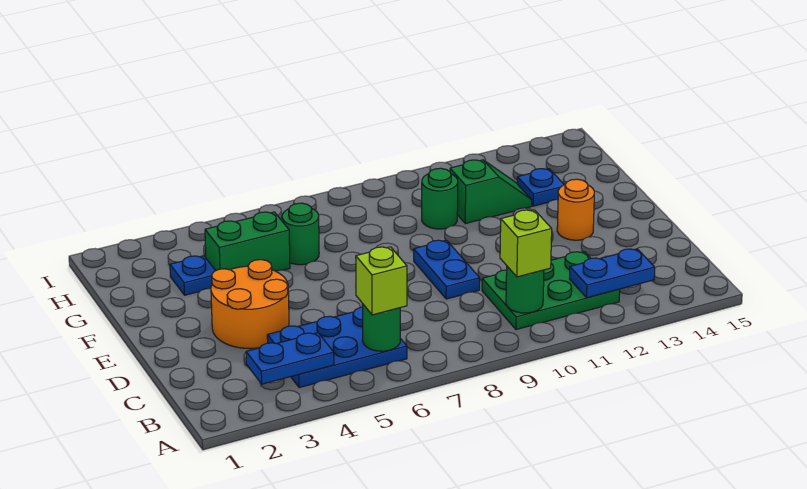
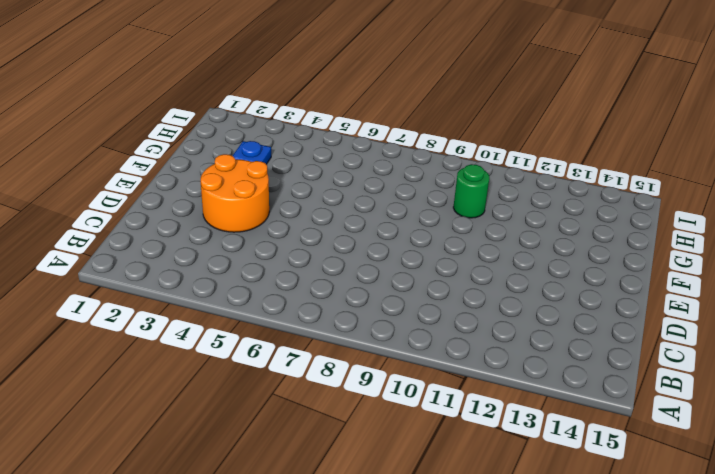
none -> blue plate B4:C6 level 1
none -> green plate B10:C12 level 1
none -> blue plate D9:E9 level 1

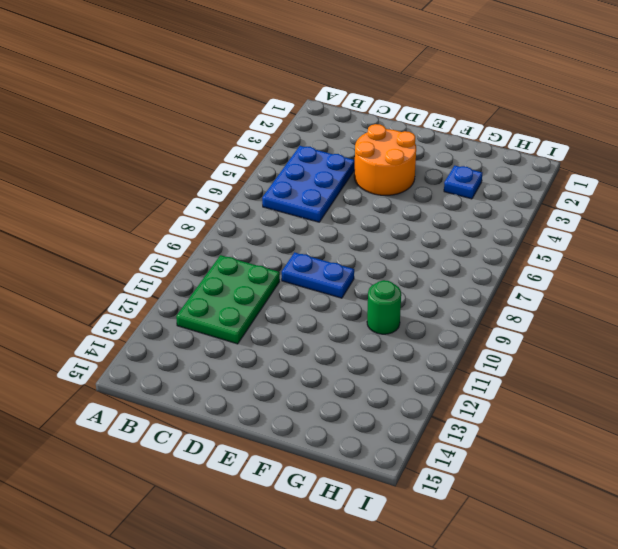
none -> orange round brick E13 level 1
none -> green brick G4:G5 level 1
none -> green round brick G6 level 1

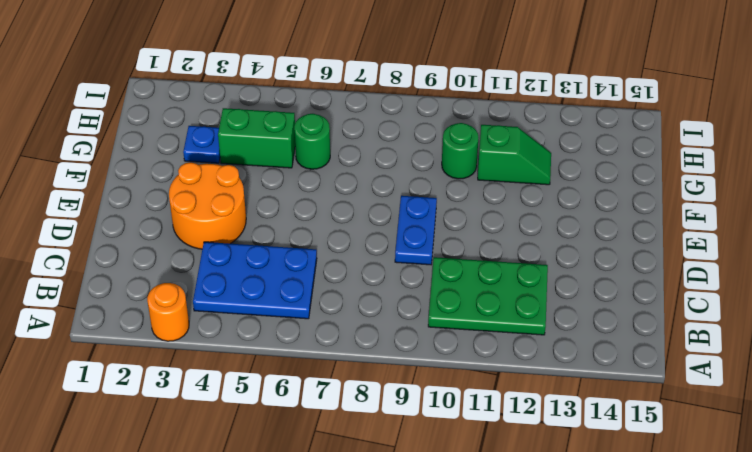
orange round brick A3 level 1 -> orange round brick E13 level 1
none -> blue plate G13 level 1
none -> blue plate B3:B4 level 2
none -> green round brick B6 level 2

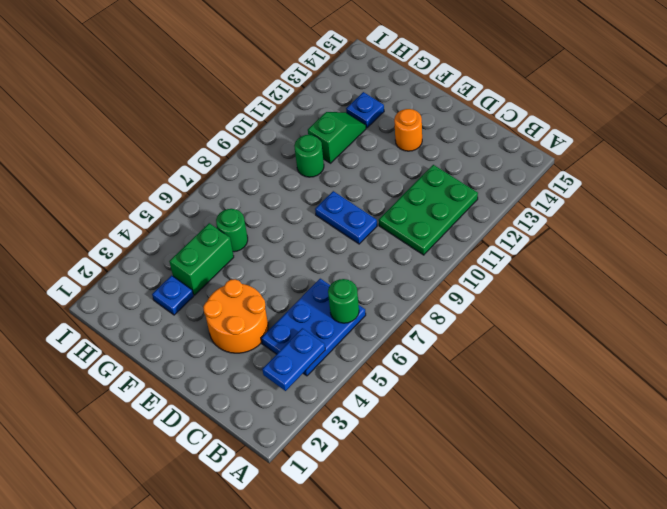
none -> green round brick B10 level 2
none -> blue plate B12:B13 level 2
none -> lime brick B6 level 3

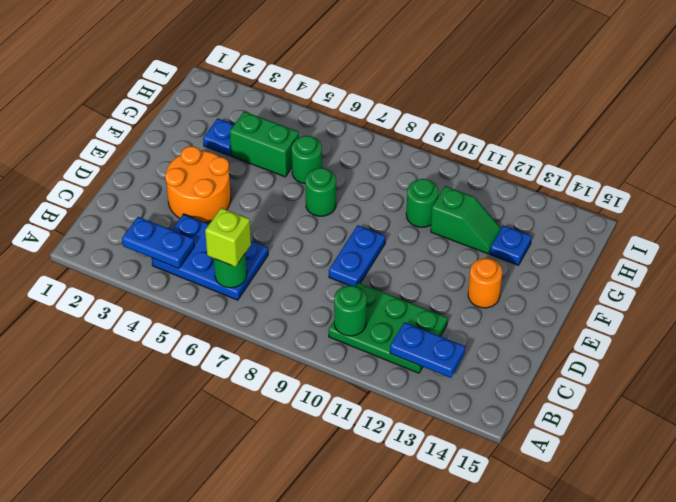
green round brick F7 level 1 -> none
none -> lime brick B10 level 3

